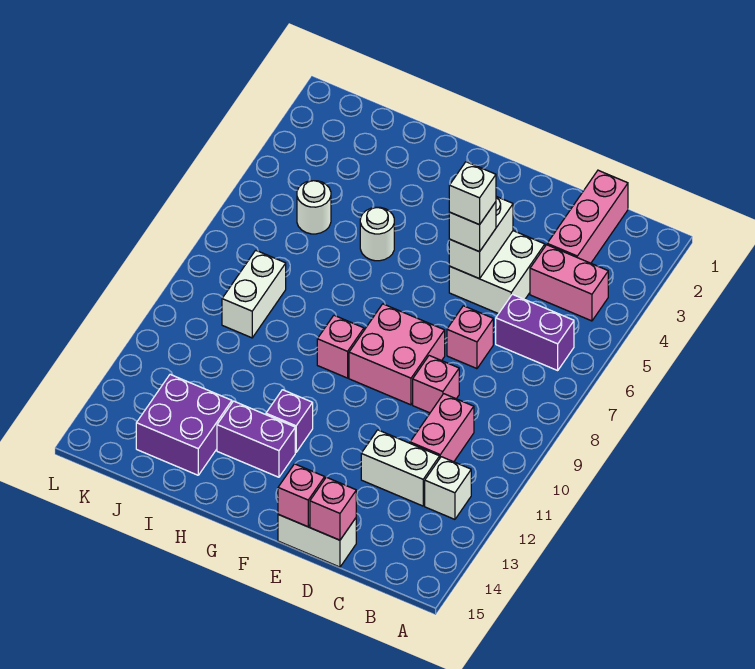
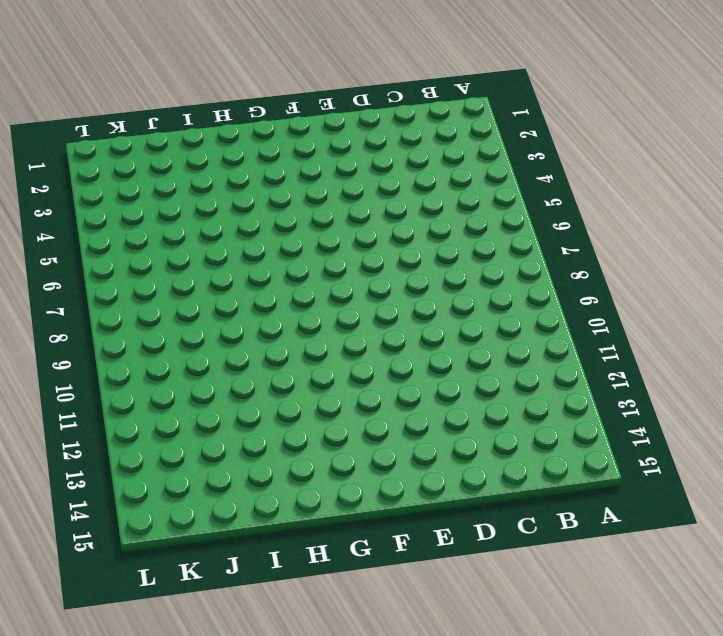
none -> pink brick B4:C4 level 1
none -> purple brick B6:C6 level 1
none -> white brick B12 level 1

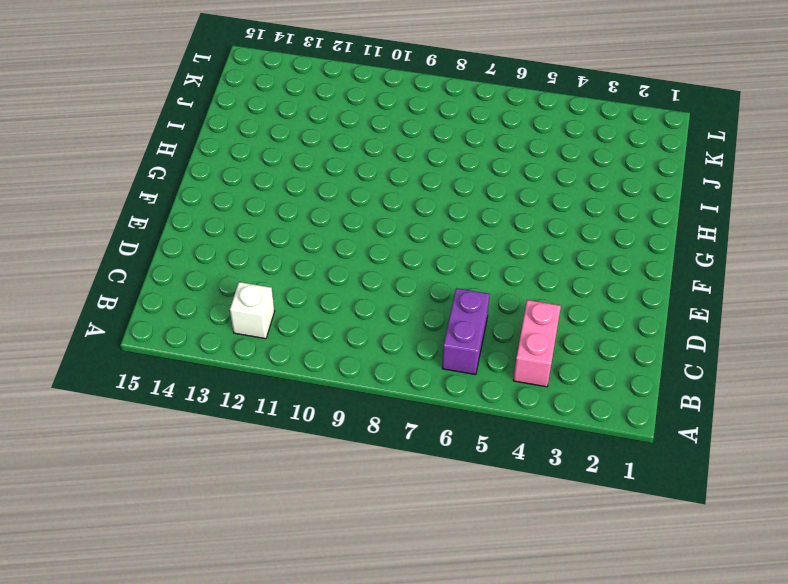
none -> pink brick C1:C3 level 1
none -> pink brick C10:C11 level 1
none -> white brick C12:D12 level 1

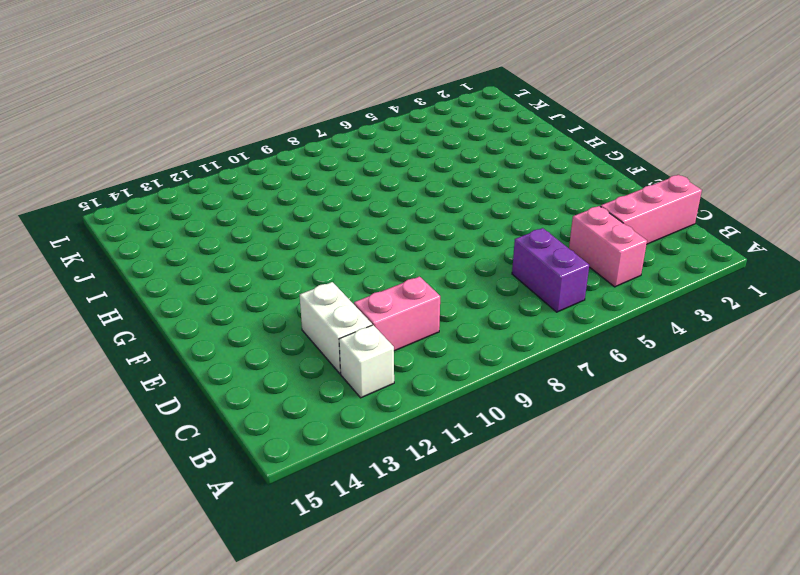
none -> white brick D4:E5 level 1
none -> pink brick D7 level 1
none -> pink brick D9 level 1

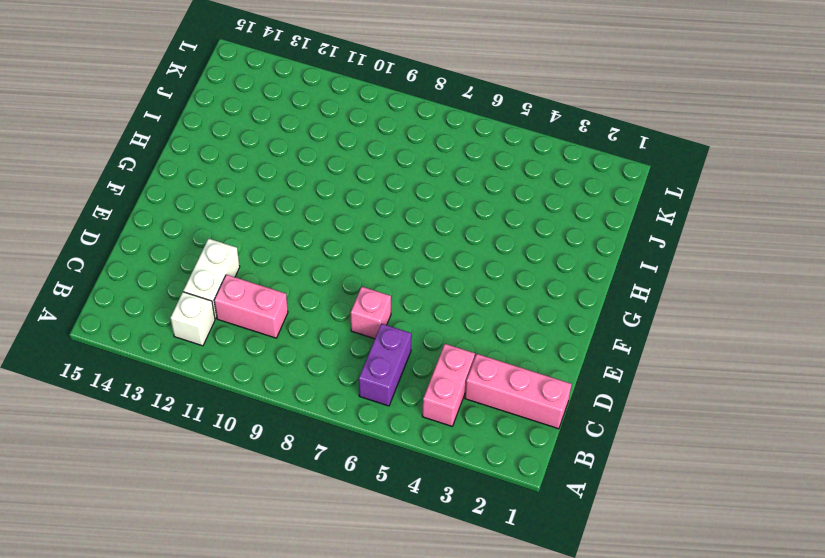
none -> white brick D4:E5 level 1
none -> pink brick D9 level 1
none -> white brick D15:E15 level 1

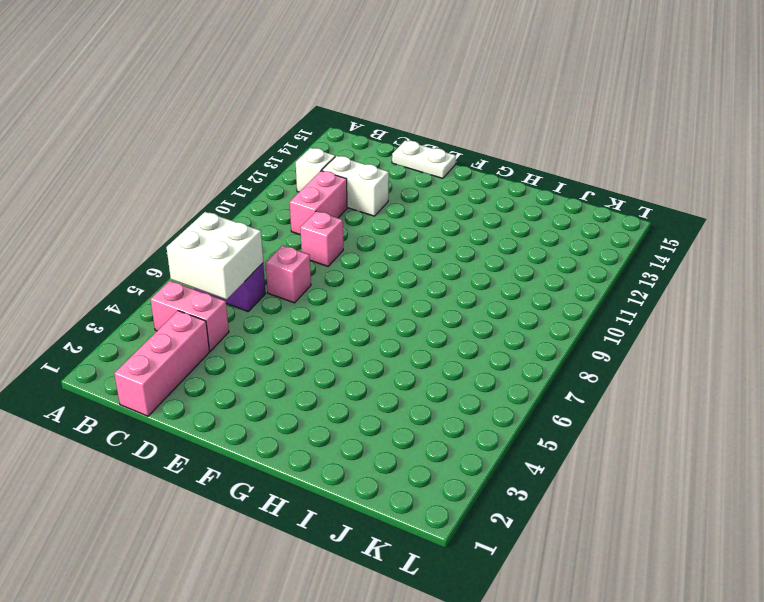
white brick B5:C6 level 2 -> white brick D4:E5 level 1
white plate D15:E15 level 1 -> white brick D15:E15 level 1
none -> pink brick E8:F9 level 1
none -> pink brick G9 level 1
none -> purple brick G12 level 1

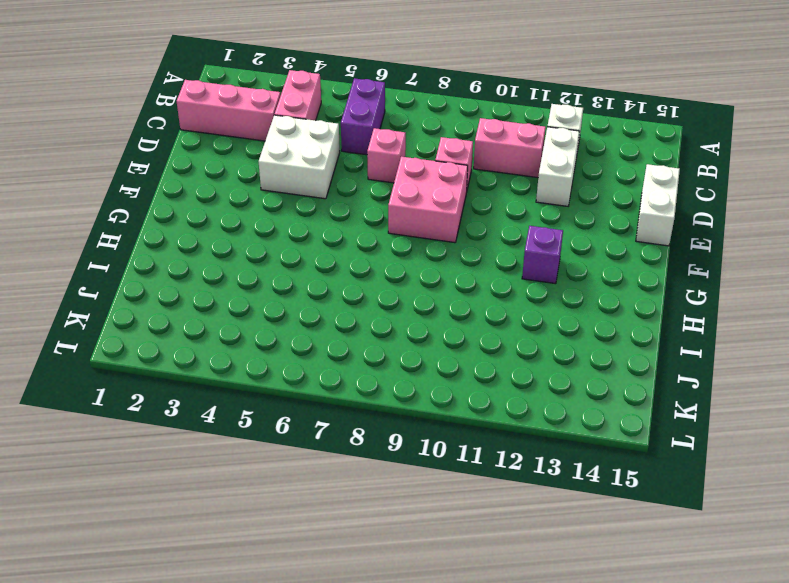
none -> pink brick G9 level 1
none -> purple brick G13:H13 level 1
none -> white round brick H5 level 1

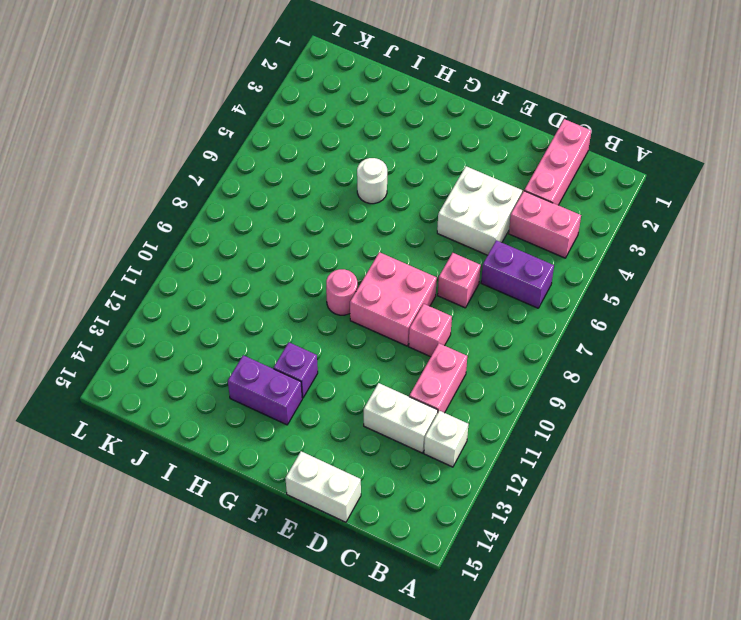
pink round brick G9 level 1 -> pink brick G9 level 1
none -> purple brick I13:J14 level 1
none -> white round brick J5 level 1
none -> white brick J8:J9 level 1

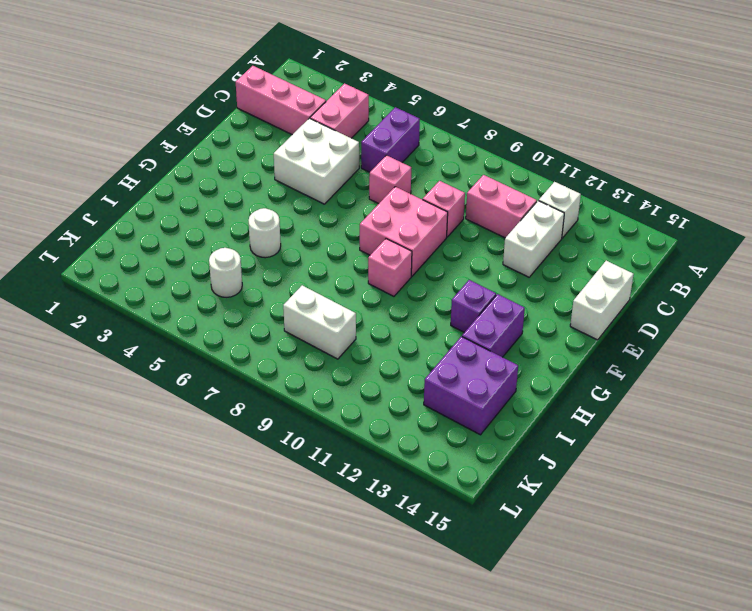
none -> pink brick D15 level 2
none -> white brick E4:E5 level 2
none -> pink brick E15 level 2

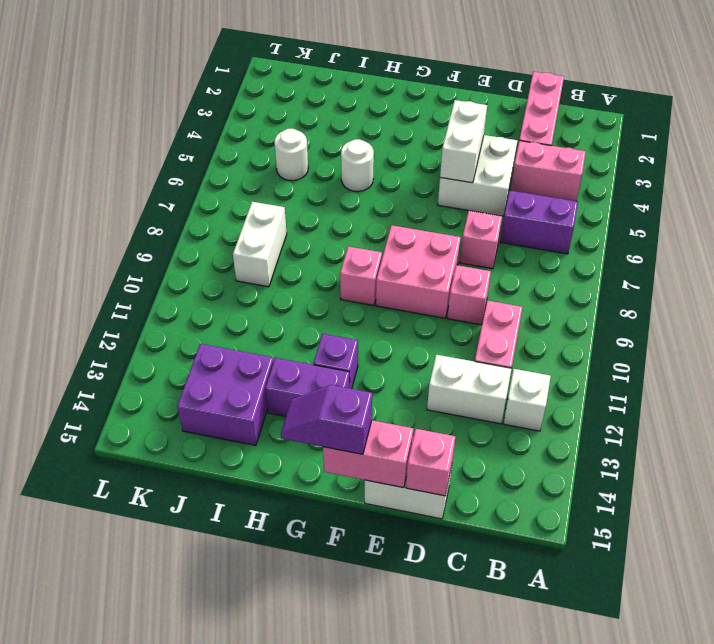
pink brick E15:F15 level 2 -> pink brick E15 level 2
purple slope F15:G15 level 3 top F -> none
none -> white brick E5 level 3
none -> white brick E5 level 4

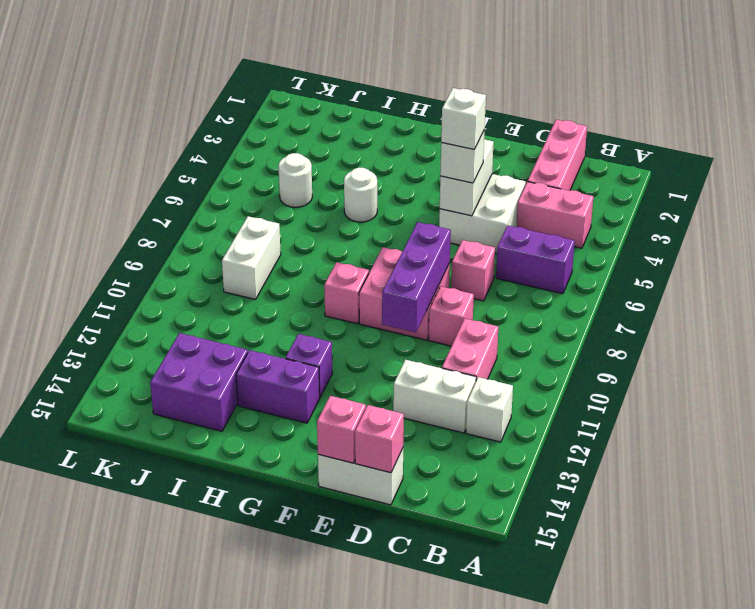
purple brick E8:E10 level 2 -> none

